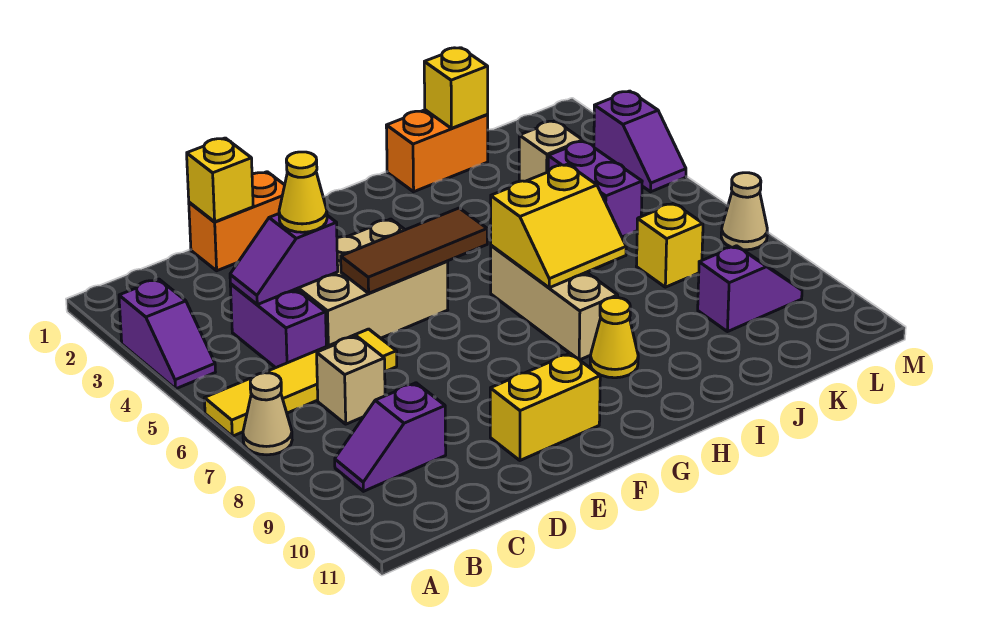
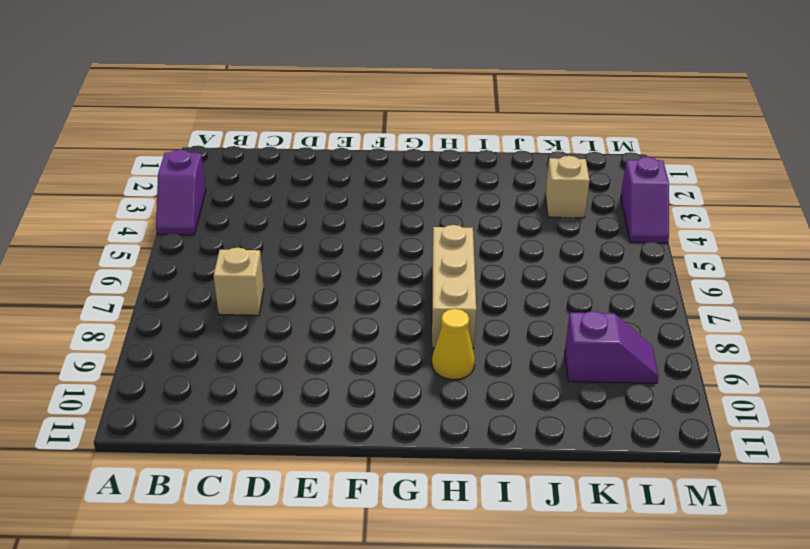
none -> yellow tile A6:D6 level 1
none -> tan cone A7 level 1
none -> purple slope B9:C9 level 1 top C

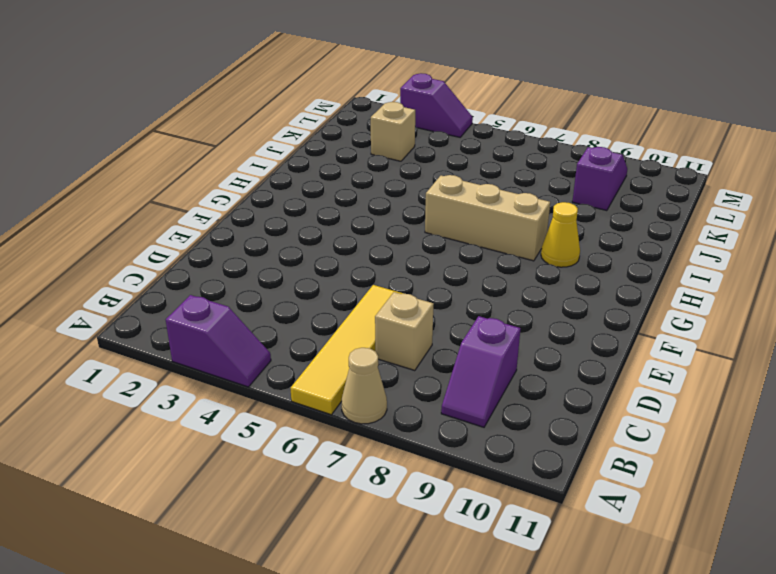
none -> purple brick C4:C5 level 1
none -> orange brick D1:E1 level 1
none -> tan brick D4:F5 level 1

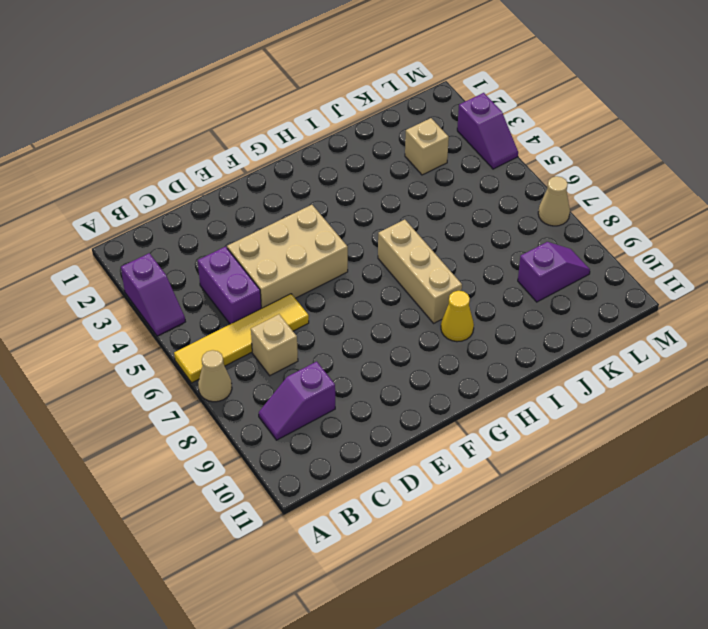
none -> orange brick D1:E1 level 1
none -> yellow brick E10:F10 level 1
none -> orange brick I1:J1 level 1

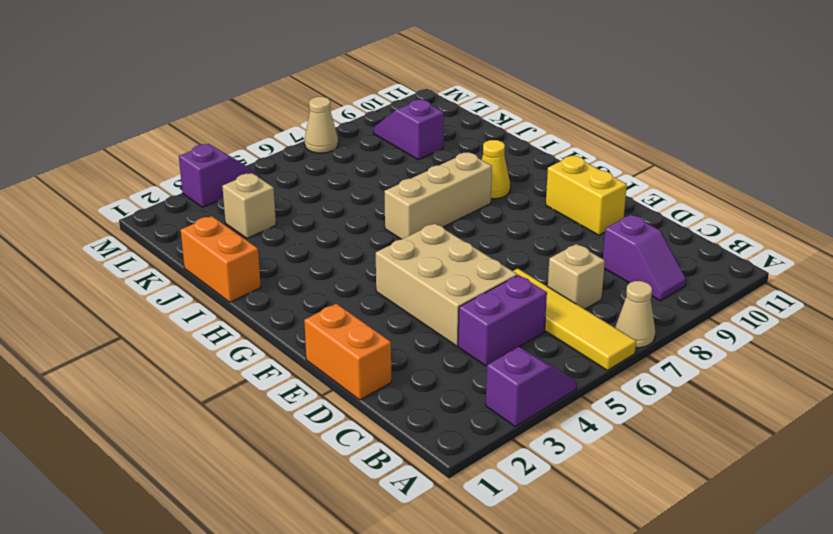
none -> purple brick K4:K5 level 1
none -> yellow brick K7 level 1
none -> purple slope C4:D4 level 2 top D

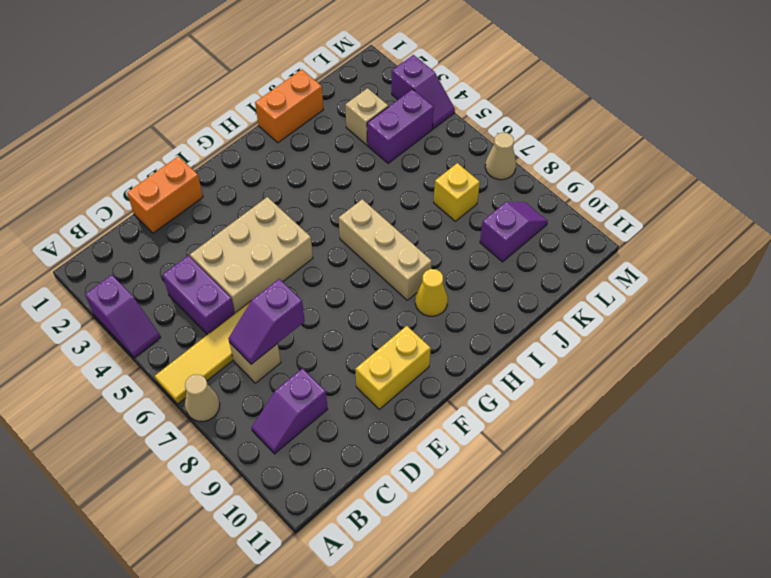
purple slope C7:D7 level 2 top D -> purple slope C4:D4 level 2 top D
purple brick K4:L4 level 1 -> purple brick K4:K5 level 1
none -> yellow brick D1 level 2
none -> brown tile E5:G5 level 2
none -> yellow slope H6:I7 level 2 top 6

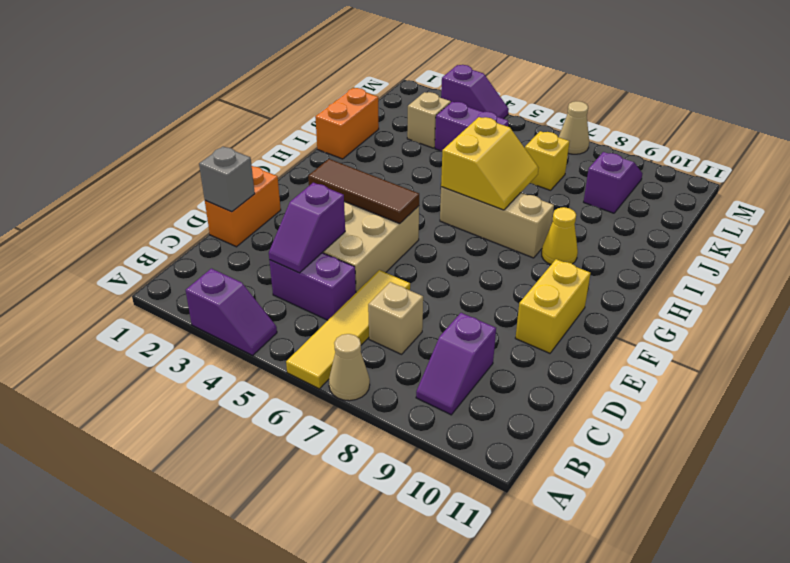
grey brick D1 level 2 -> yellow brick D1 level 2
brown tile F3:F5 level 2 -> brown tile E5:G5 level 2
none -> yellow brick J1 level 2
none -> yellow cone D4 level 3

